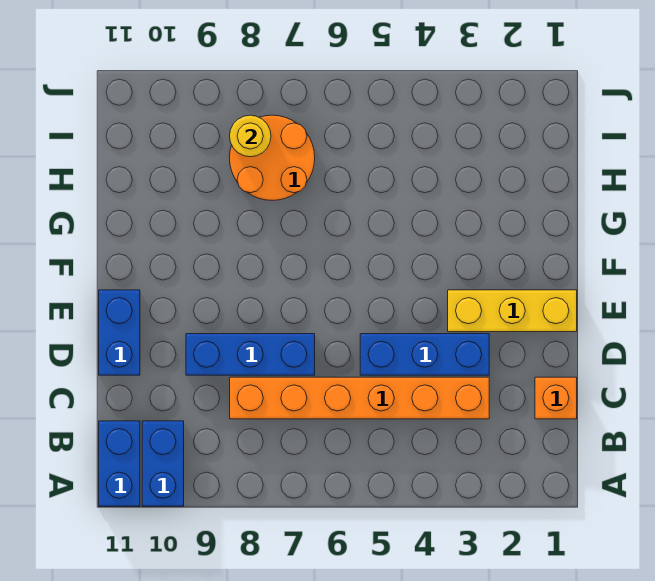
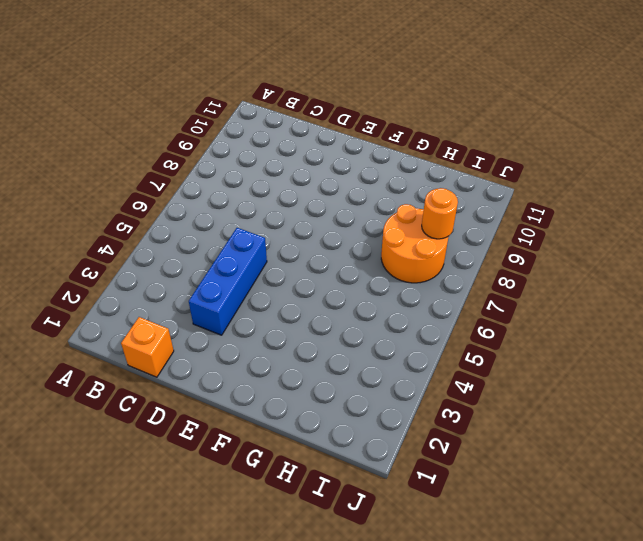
orange round brick I8 level 2 -> yellow round brick I8 level 2
none -> blue brick A10:B10 level 1
none -> blue brick A11:B11 level 1

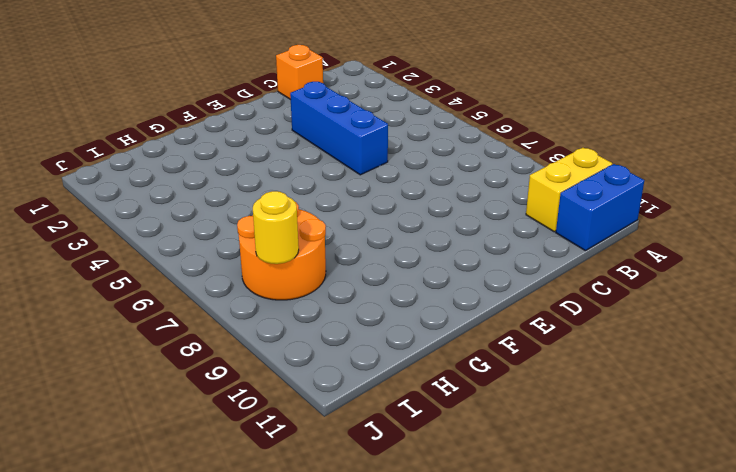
yellow brick A10:B10 level 1 -> blue brick A10:B10 level 1
none -> orange brick C3:C8 level 1
none -> blue brick D7:D9 level 1

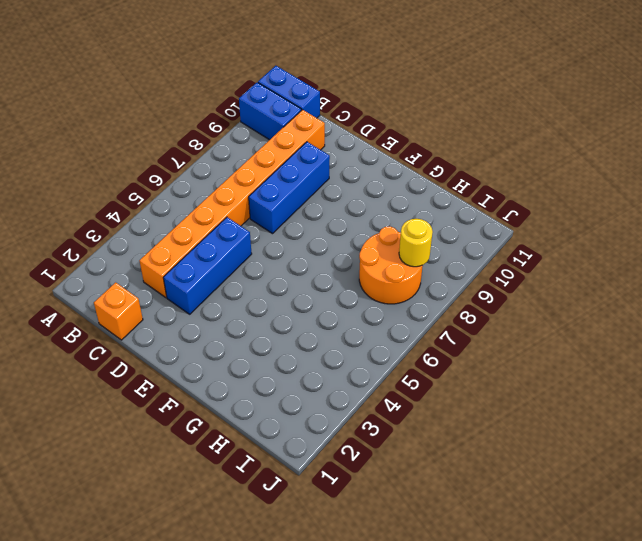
orange brick C3:C10 level 1 -> orange brick C3:C8 level 1
none -> blue brick D11:E11 level 1
none -> yellow brick E1:E3 level 1

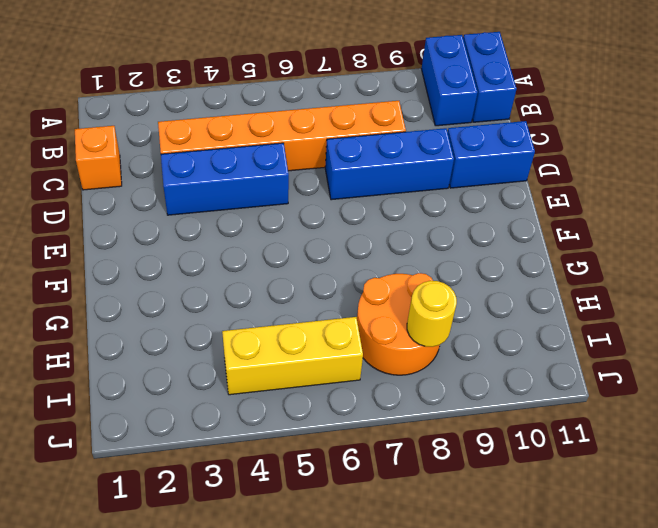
blue brick D10:D11 level 1 -> blue brick D11:E11 level 1
yellow brick I4:I6 level 1 -> yellow brick E1:E3 level 1

